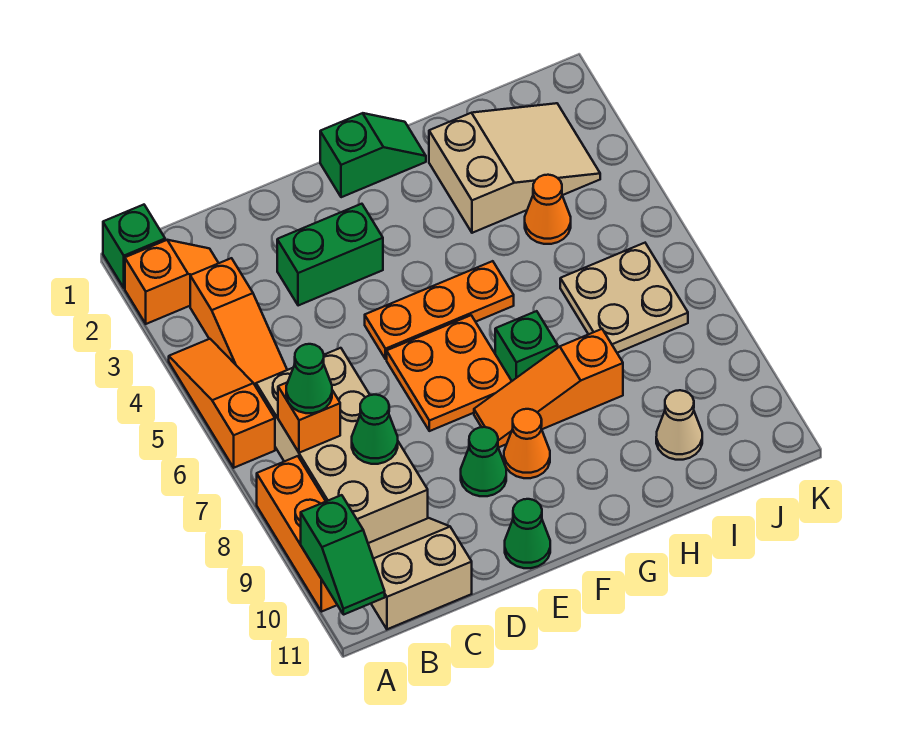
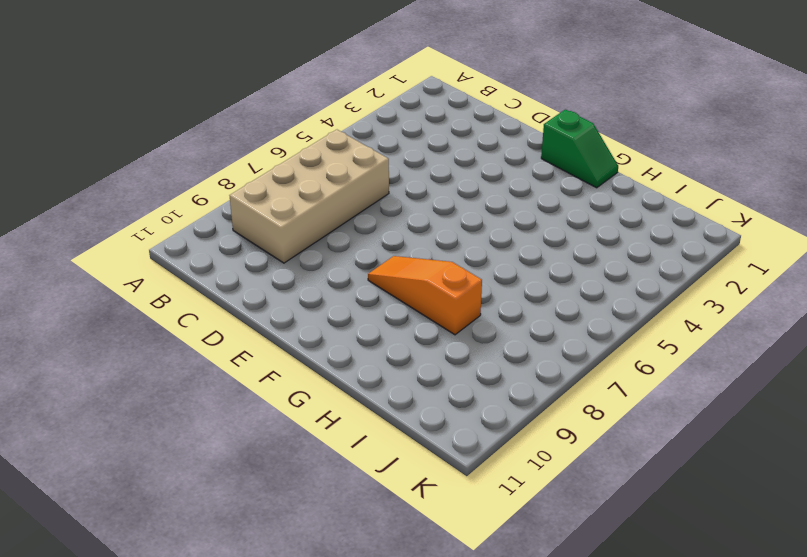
none -> green brick A1 level 1
none -> orange slope A2:B2 level 1 top A
none -> orange slope A4:A6 level 1 top 6

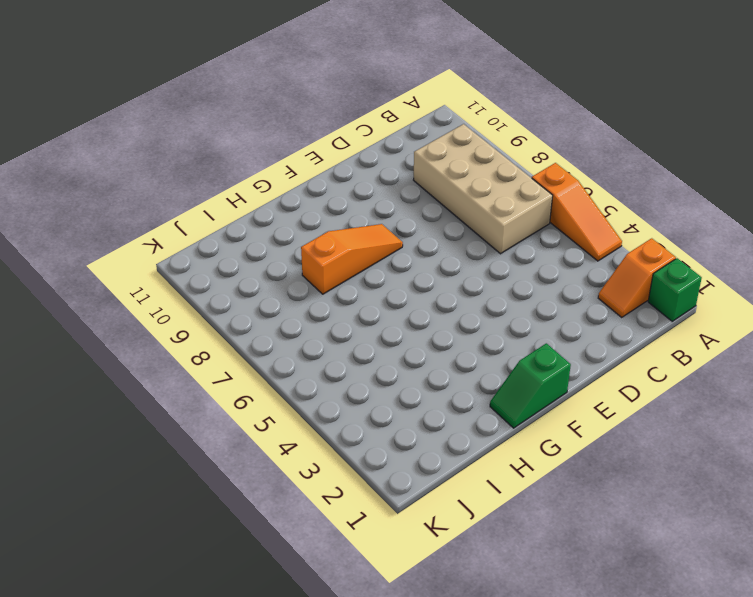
none -> orange brick A8:A10 level 1
none -> orange slope B3:B5 level 1 top 3
none -> tan slope B10:C11 level 1 top 11

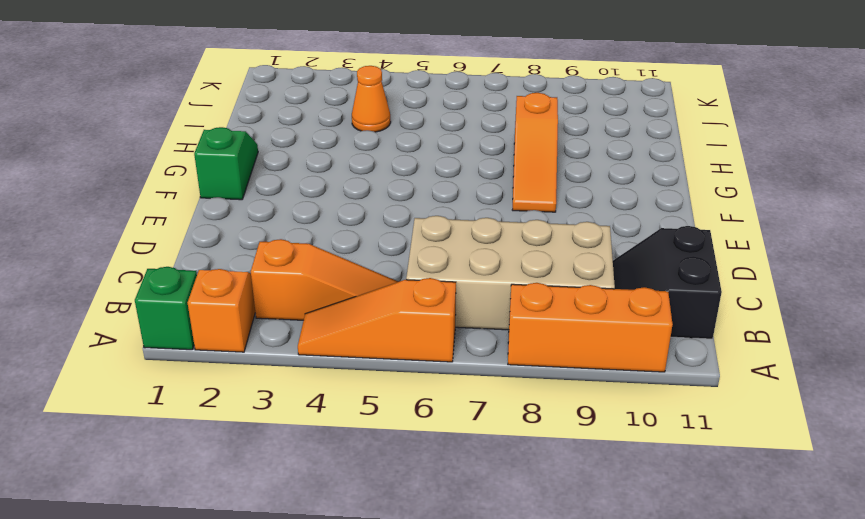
black slope B10:C11 level 1 top 11 -> tan slope B10:C11 level 1 top 11
none -> green brick D3:E3 level 1
none -> orange plate E5:G5 level 1
none -> orange plate E6:F7 level 1

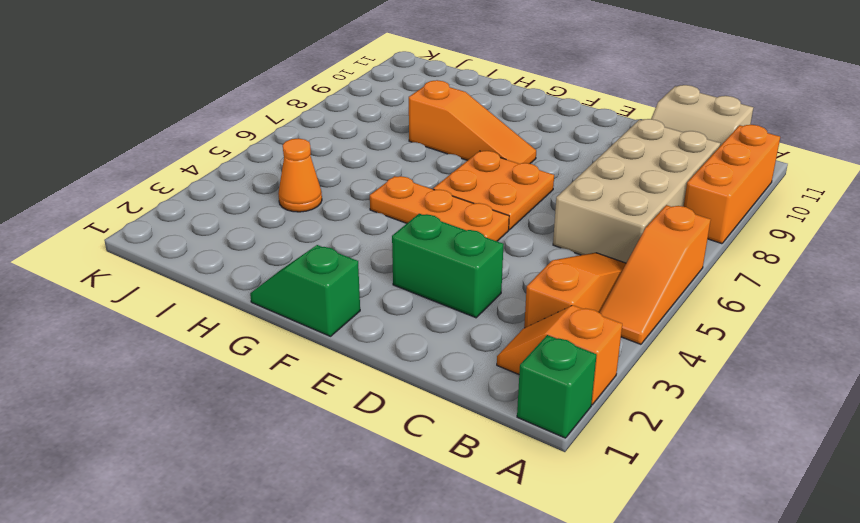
none -> green cone E9 level 1
none -> green cone E11 level 1
none -> orange cone F9 level 1

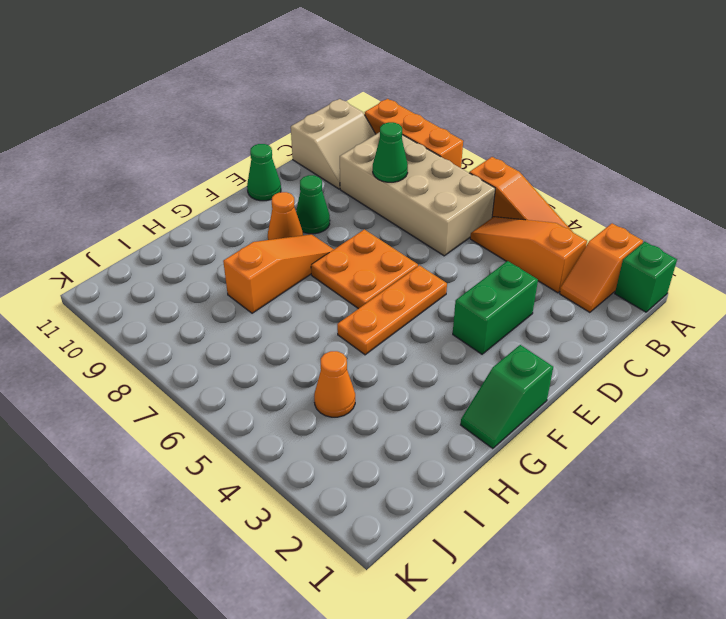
none -> green brick G7 level 1
none -> tan slope H2:J3 level 1 top H
none -> tan plate I6:J7 level 1

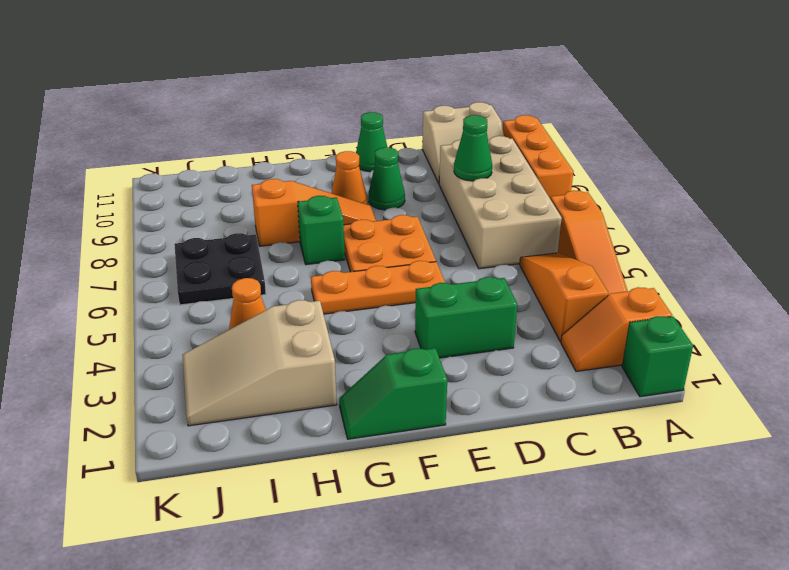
black plate I6:J7 level 1 -> tan plate I6:J7 level 1
none -> tan cone I10 level 1
none -> green slope A10:A11 level 2 top 10
none -> orange brick B7 level 2

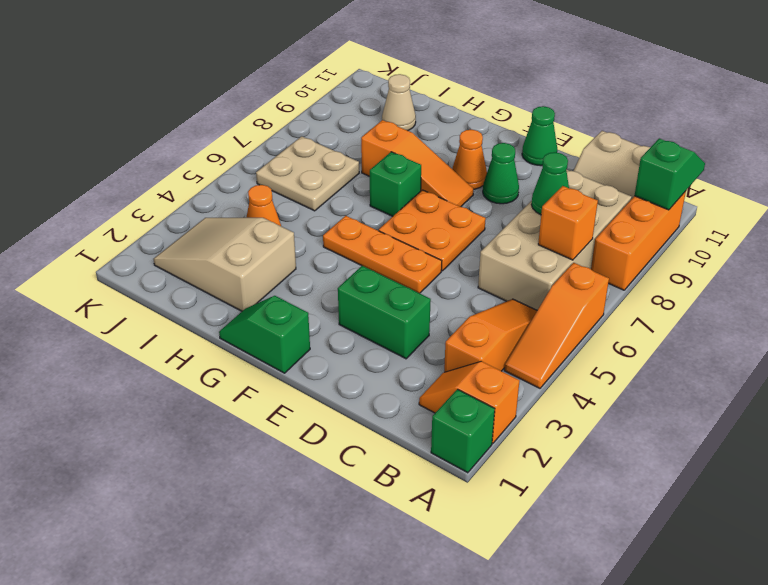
none -> green cone B7 level 3

